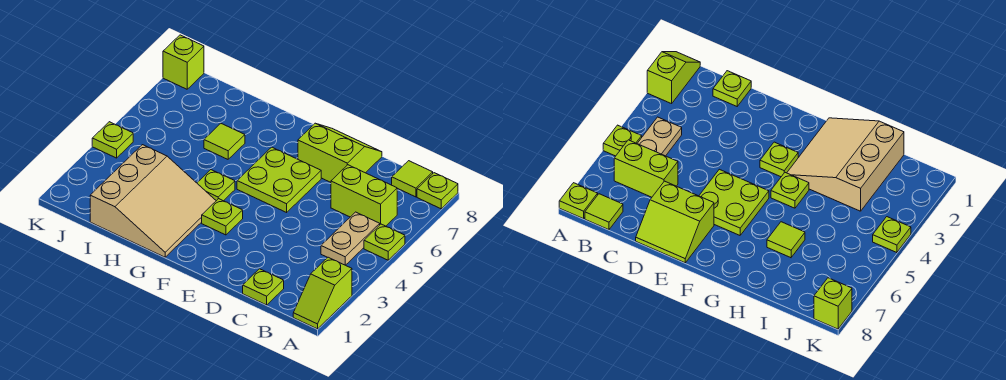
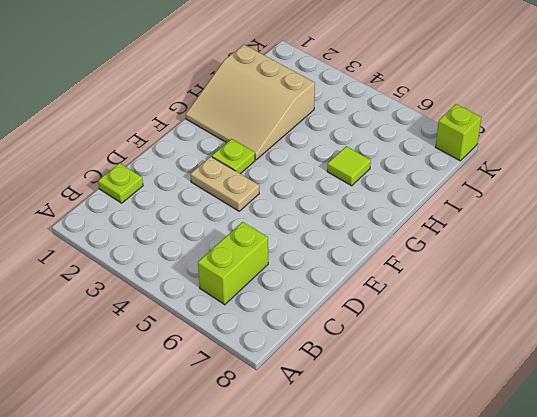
tan plate E3:E4 level 1 -> tan plate B4:B5 level 1
none -> lime slope A1:A2 level 1 top 2
none -> lime plate A5 level 1
none -> lime plate A8 level 1

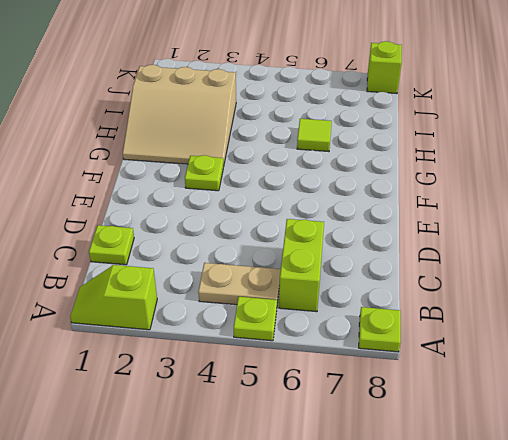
none -> lime tile B8 level 1
none -> lime slope D7:E8 level 1 top 7
none -> lime plate E5:F6 level 1

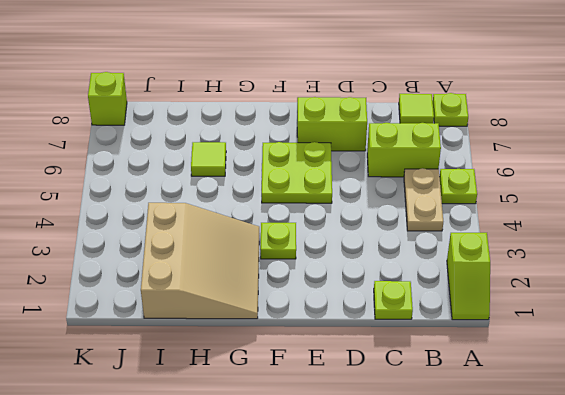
none -> lime plate G4 level 1
none -> lime plate K4 level 1

